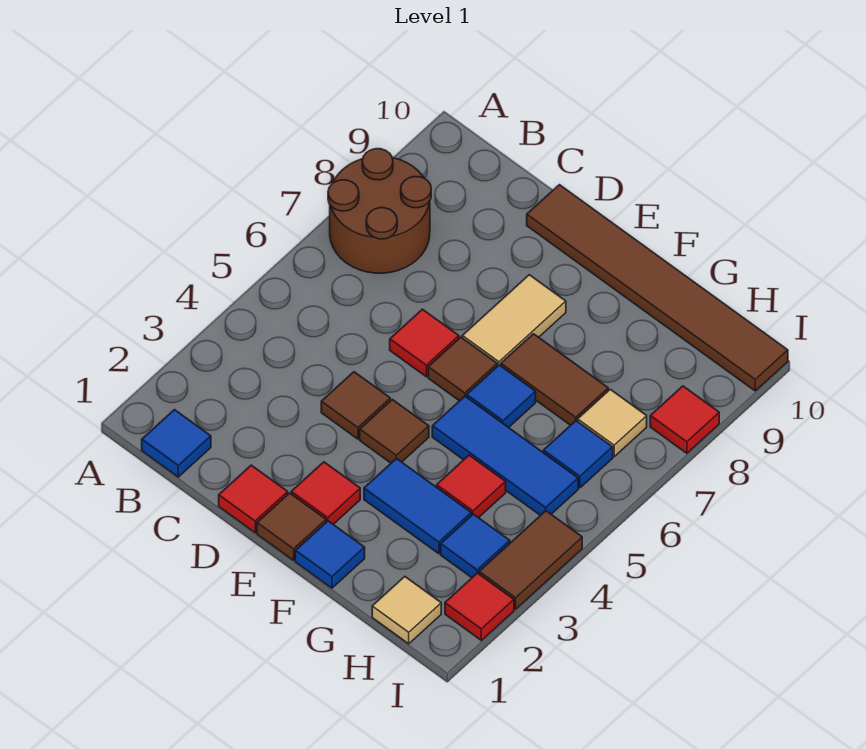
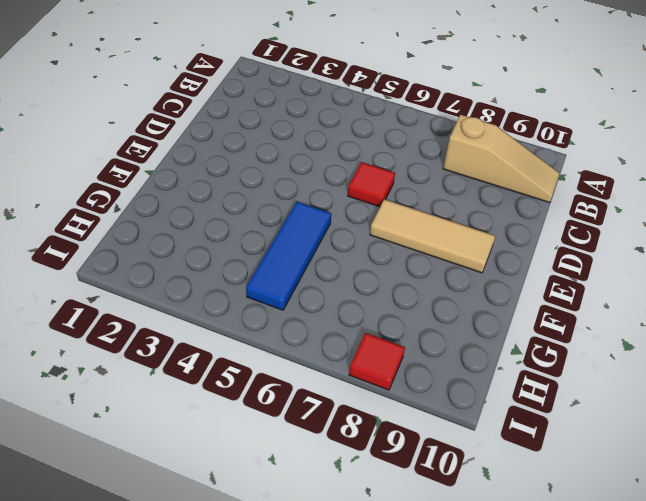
tan slope B8:B10 level 1 top 8 -> brown round brick A7:B8 level 1
tan tile E7:E9 level 1 -> tan tile E7:E8 level 1
none -> blue tile B1 level 1
none -> red tile D1 level 1
none -> brown tile D4 level 1

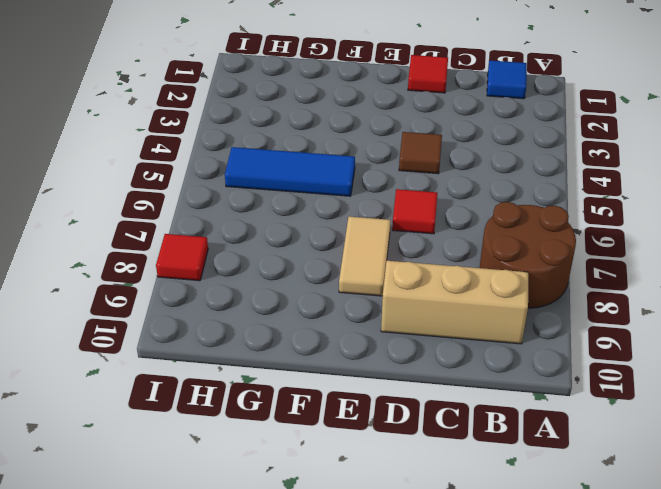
tan brick B9:D9 level 1 -> none
none -> brown tile D10:I10 level 1
none -> brown tile E1 level 1
none -> red tile E2 level 1

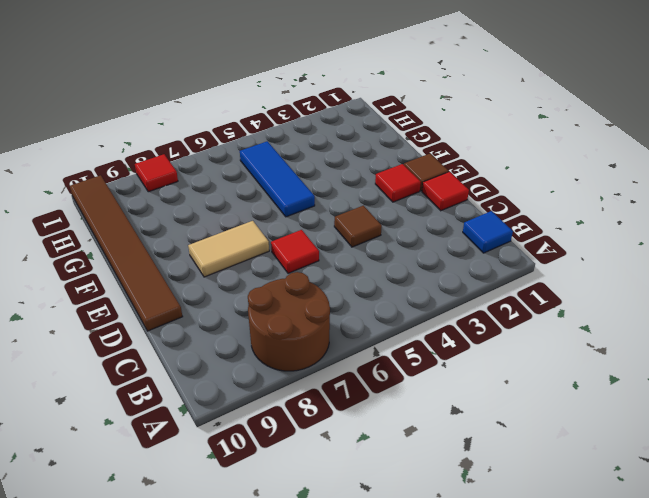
none -> brown tile E4 level 1
none -> brown tile E6 level 1
none -> blue tile F1 level 1

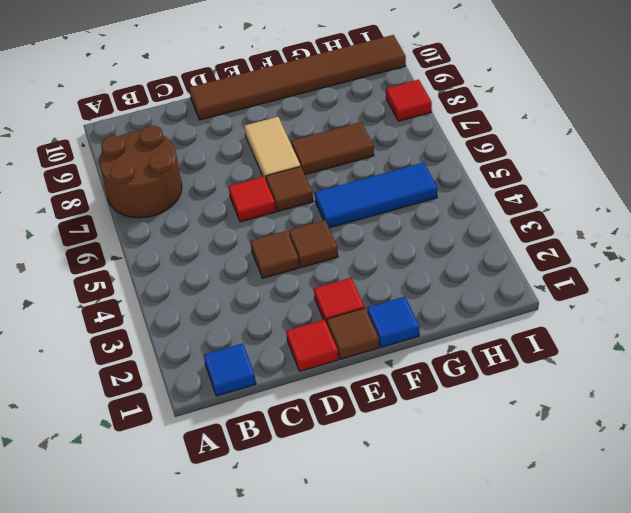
none -> blue tile F3:G3 level 1
none -> blue tile F6 level 1
none -> red tile G4 level 1

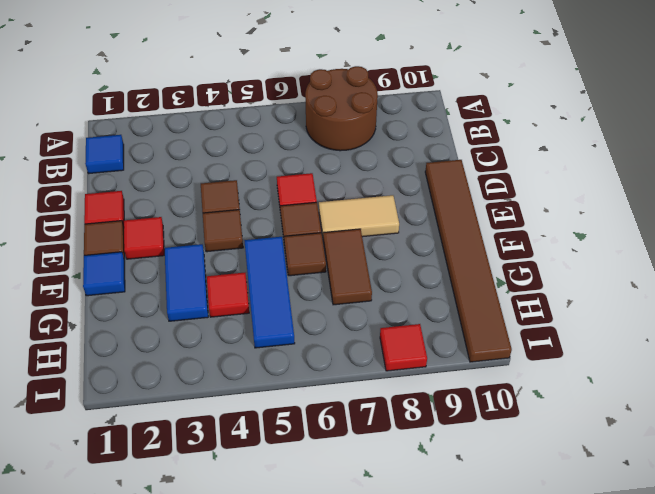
brown tile F6 level 1 -> blue tile F6 level 1
none -> tan tile H1 level 1
none -> blue tile H3 level 1
none -> blue tile H6 level 1

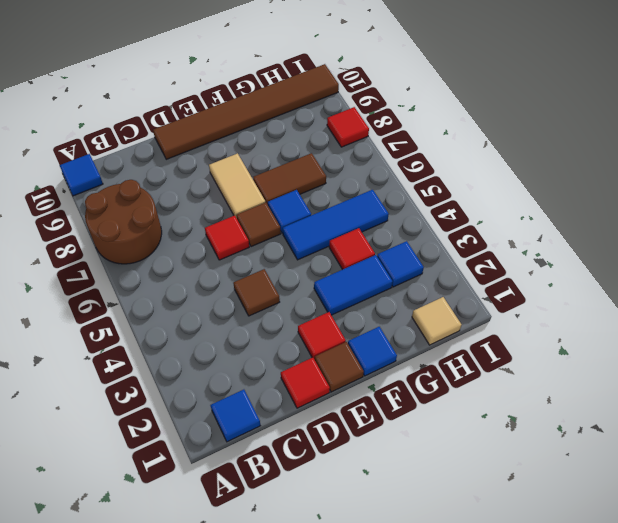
blue tile A10 level 1 -> blue tile H6 level 1
none -> brown tile E4 level 1
none -> tan tile H7 level 1
none -> red tile I2 level 1

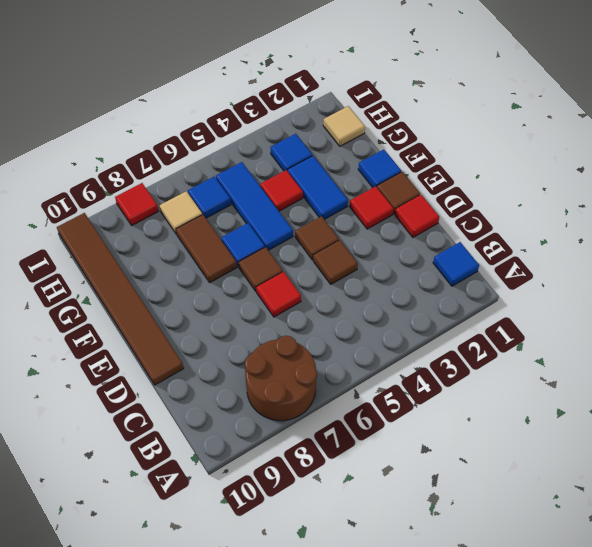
none -> tan tile E7:E8 level 1
none -> red tile I2 level 1
none -> brown tile I3:I4 level 1

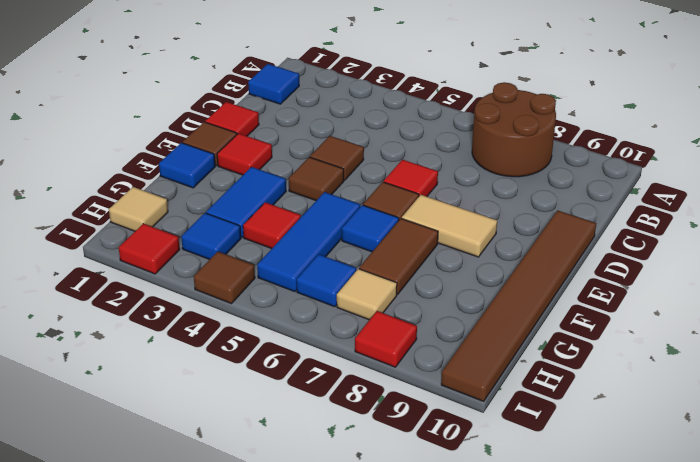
brown tile I4 level 1 -> brown tile I3:I4 level 1

